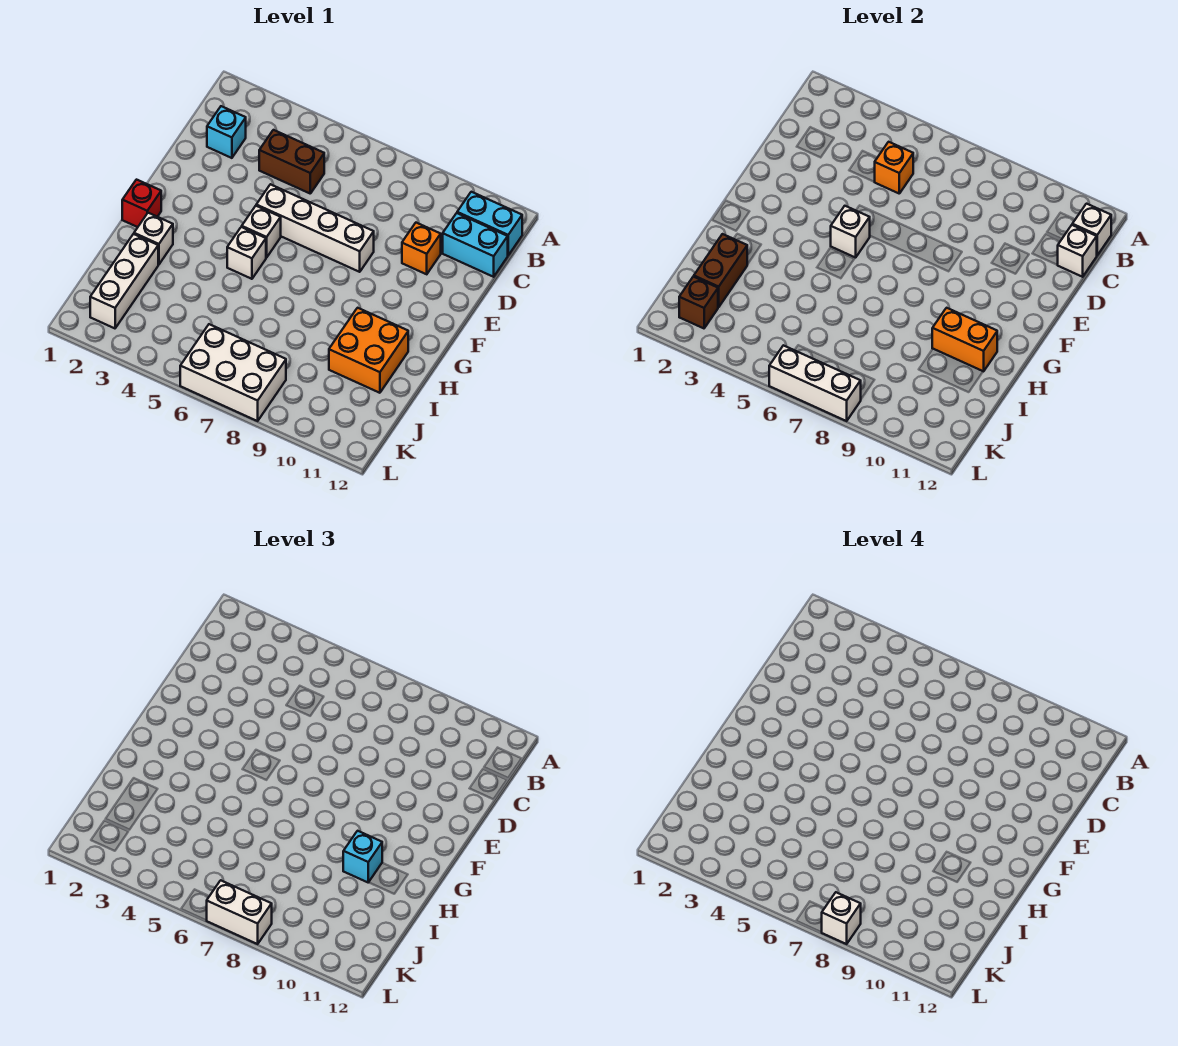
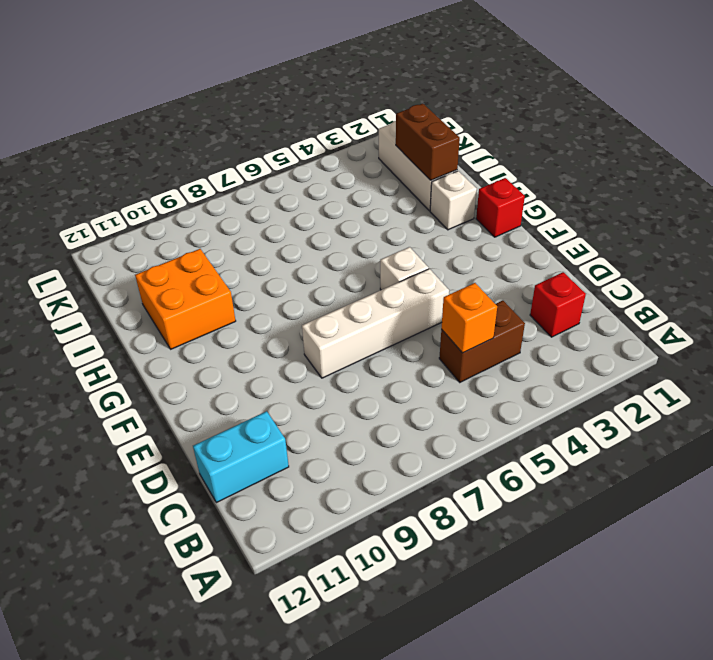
red brick C2 level 1 -> cyan brick C2 level 1
none -> cyan brick B11:B12 level 1
none -> orange brick D10 level 1
none -> white brick G5 level 1

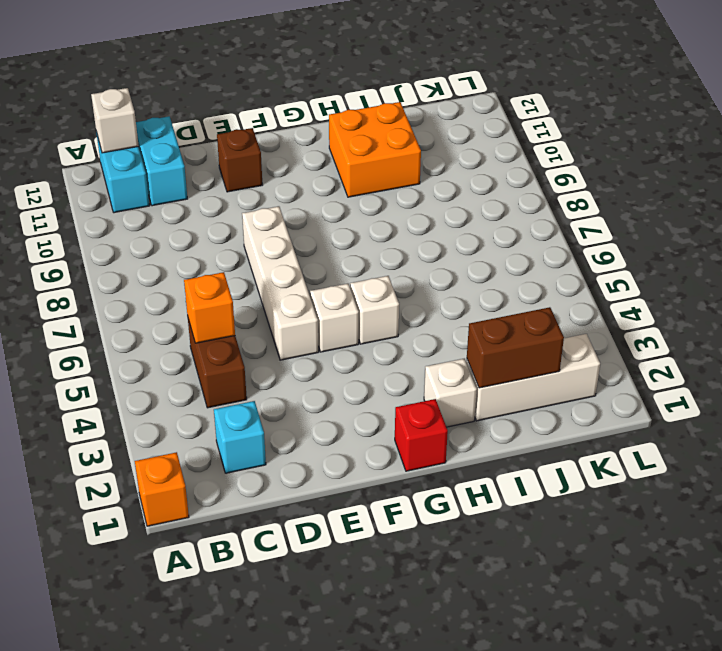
orange brick A1 level 1 -> orange brick D10 level 1
brown brick E11 level 1 -> brown brick K2 level 2
none -> white brick K6:L8 level 1
none -> white brick C12 level 2
none -> white brick F5 level 2

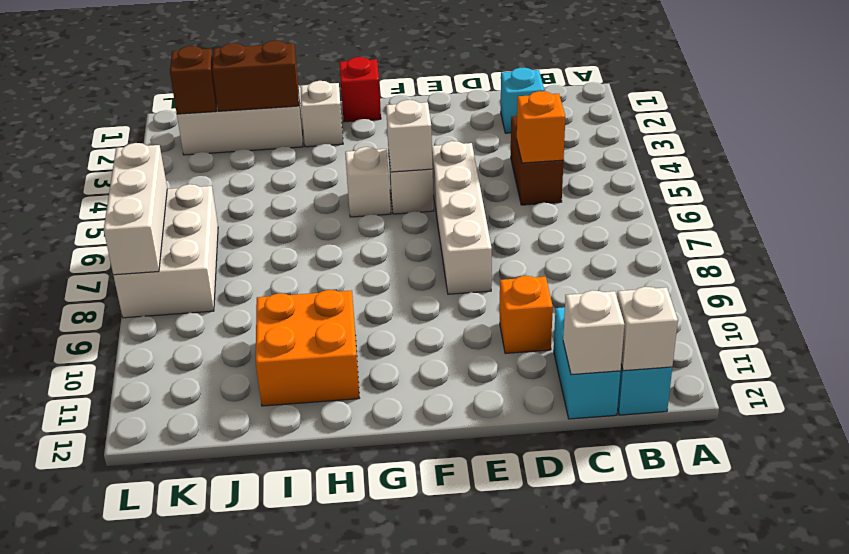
none -> orange brick H10:H11 level 2
none -> cyan brick H10 level 3
none -> white brick L7:L8 level 3

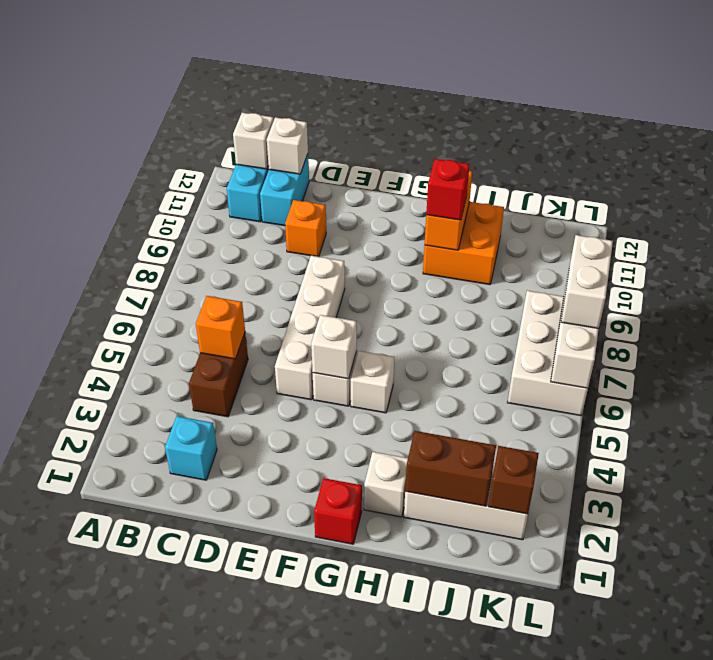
red brick H10 level 3 -> cyan brick H10 level 3
none -> white brick L8 level 4

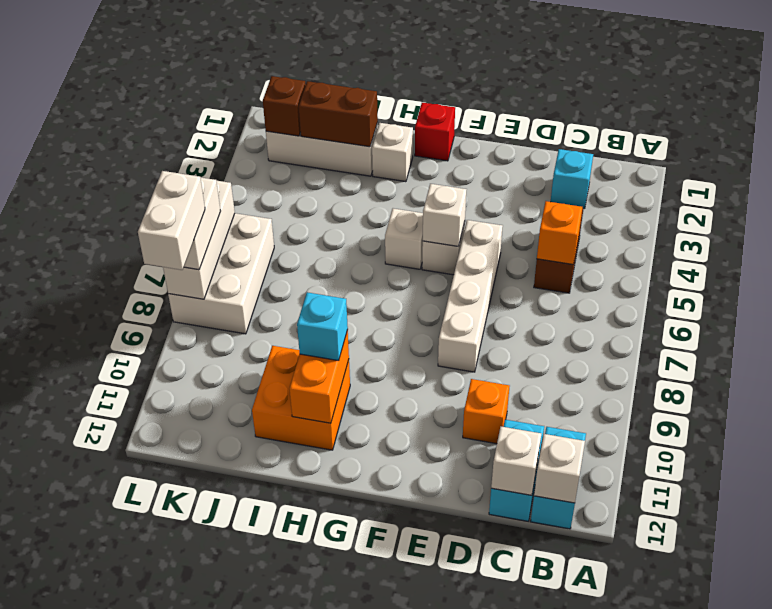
white brick L8:L9 level 4 -> white brick L8 level 4

